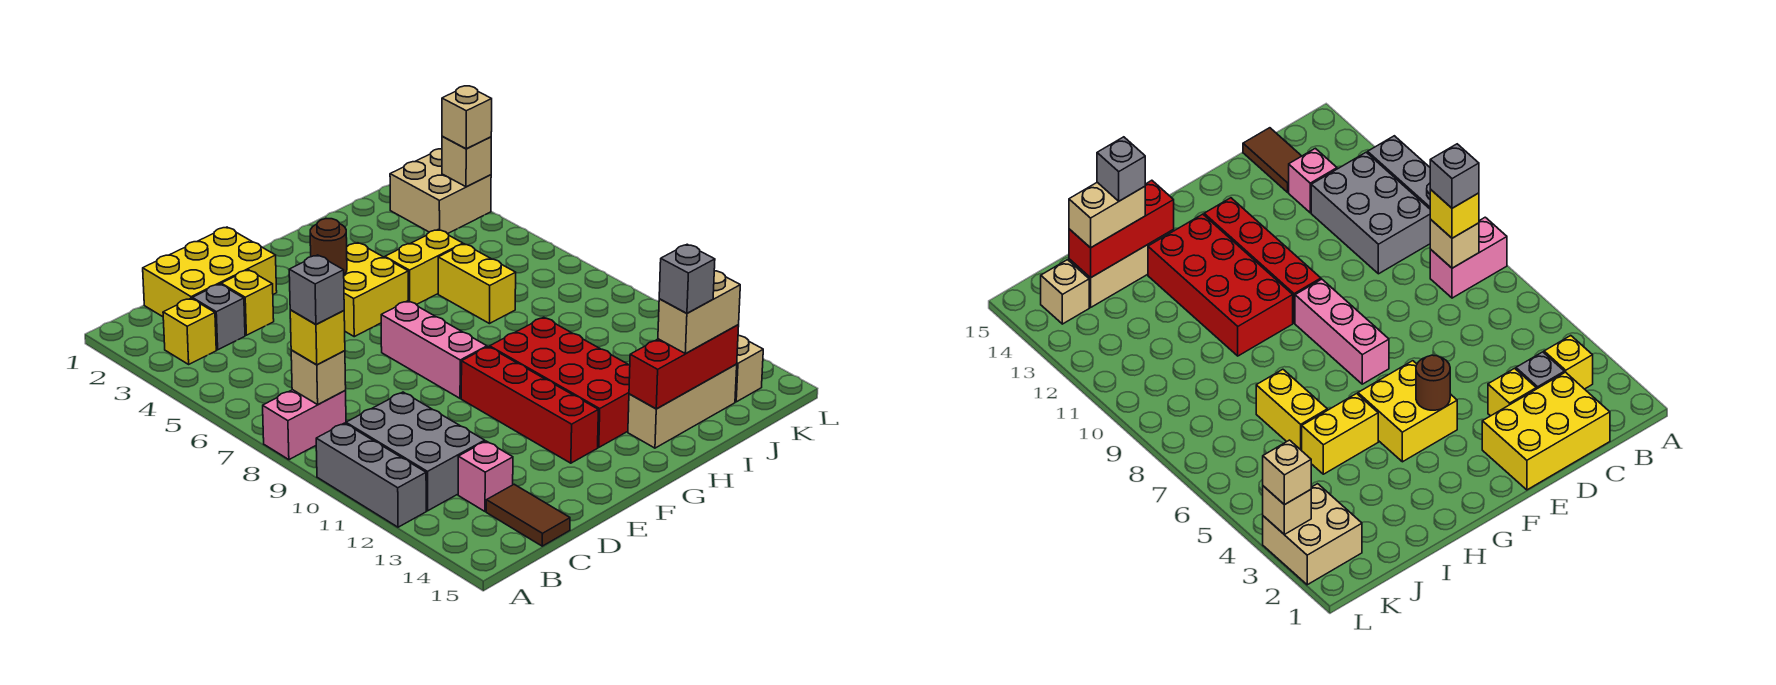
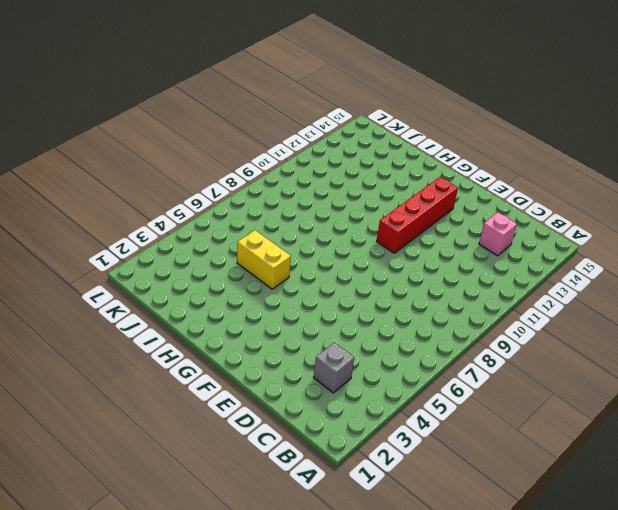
none -> pink brick A8:B8 level 1
none -> grey brick A10:A12 level 1
none -> yellow brick B3 level 1

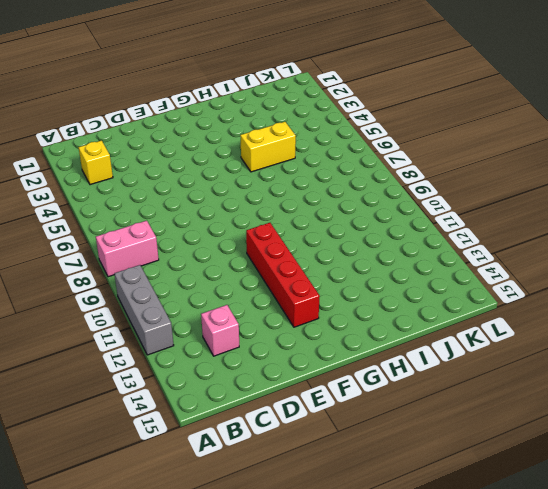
none -> grey brick B10:C12 level 1
none -> yellow brick C1:E2 level 1
none -> grey brick C3 level 1

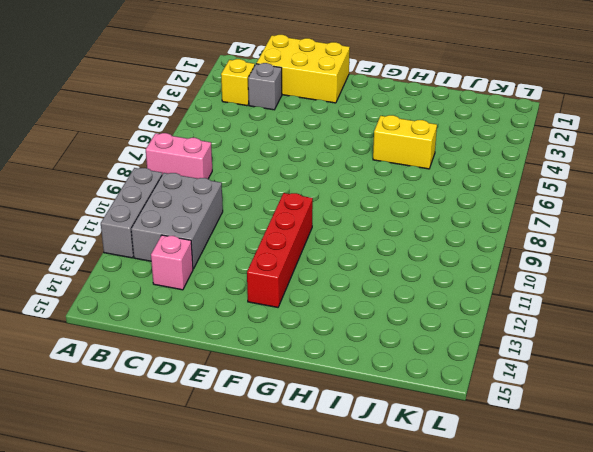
none -> brown tile C14:C15 level 1
none -> yellow brick D3 level 1
none -> yellow brick F4:G5 level 1

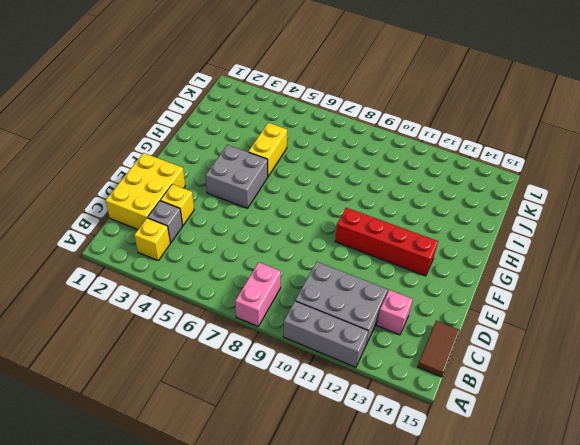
brown tile B15:C15 level 1 -> brown tile C14:C15 level 1
grey brick F4:G5 level 1 -> yellow brick F4:G5 level 1
none -> pink brick F7:F9 level 1
none -> red brick G10:H13 level 1
none -> tan brick H14:J14 level 1

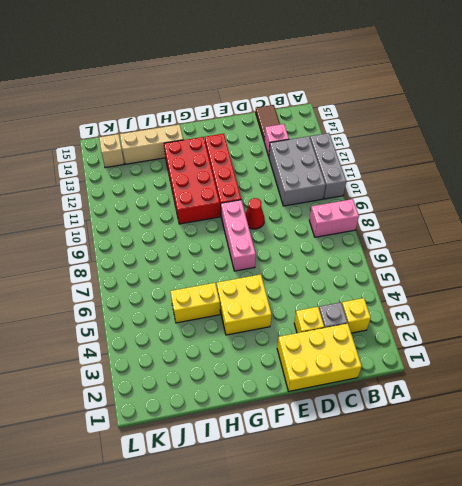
red cone E9 level 1 -> none
none -> yellow brick I6:I7 level 1
none -> tan brick K2:L3 level 1
none -> tan brick B8 level 2

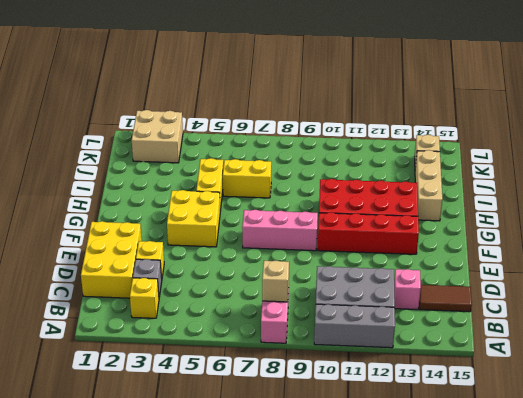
none -> brown round brick F4 level 2
none -> red brick H14:J14 level 2
none -> tan brick L3 level 2

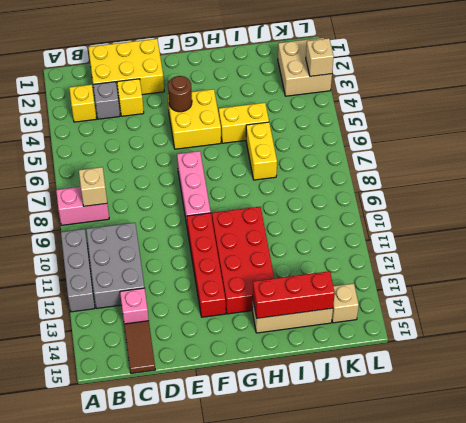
none -> yellow brick B8 level 3
none -> tan brick I14:J14 level 3
none -> tan brick L3 level 3

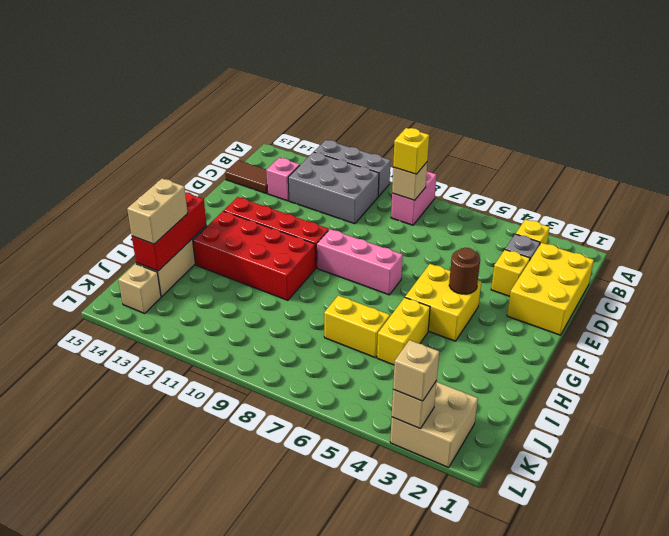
none -> grey brick B8 level 4
none -> grey brick I14 level 4

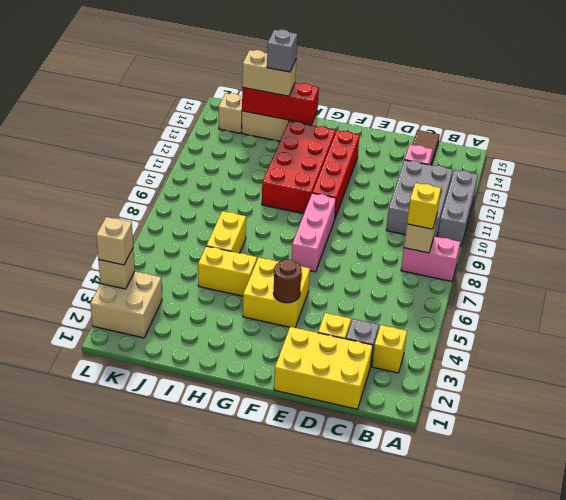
none -> grey brick B8 level 4

